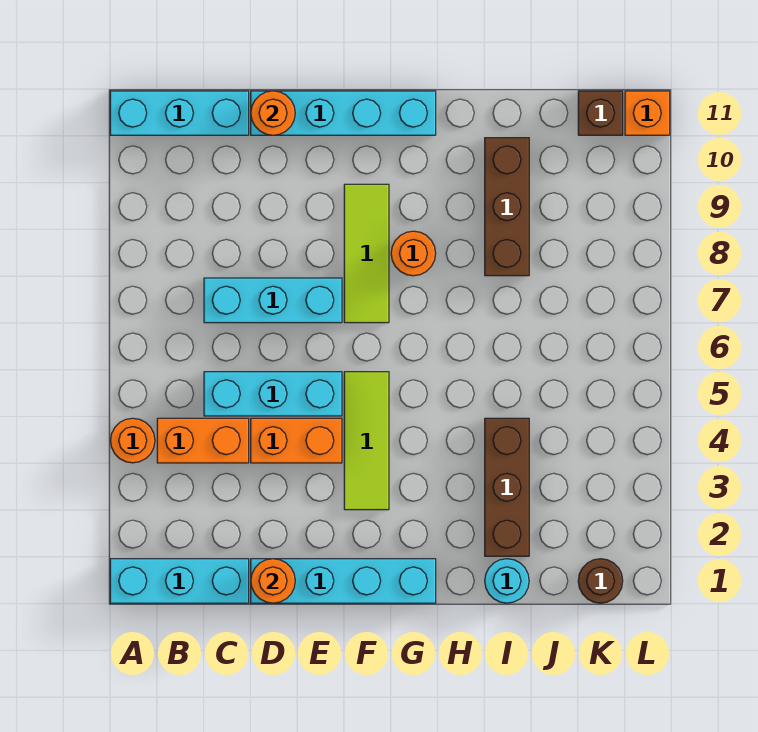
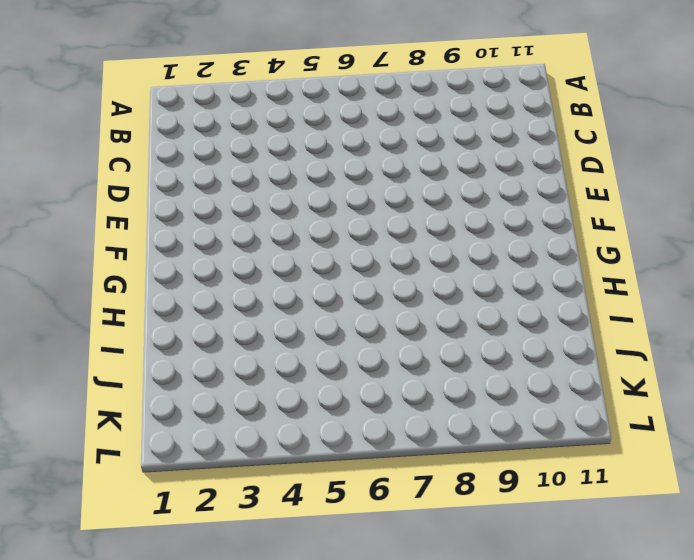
none -> cyan brick A1:C1 level 1
none -> orange round brick A4 level 1
none -> cyan brick A11:C11 level 1

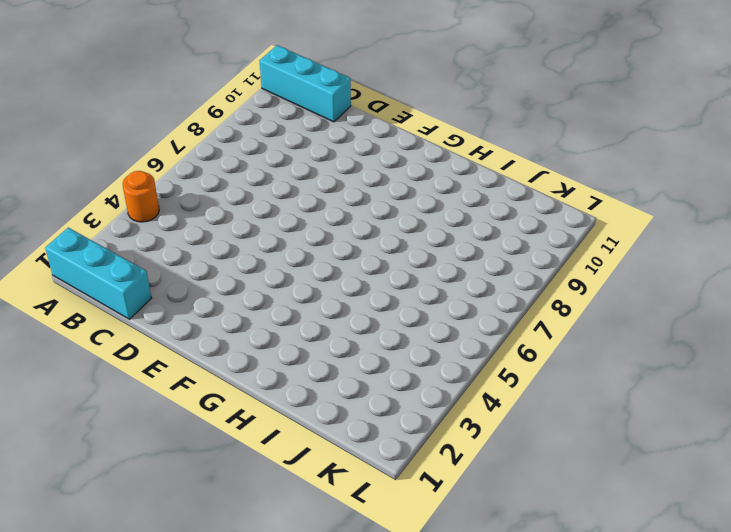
none -> orange brick B4:C4 level 1
none -> cyan brick C5:E5 level 1
none -> cyan brick C7:E7 level 1

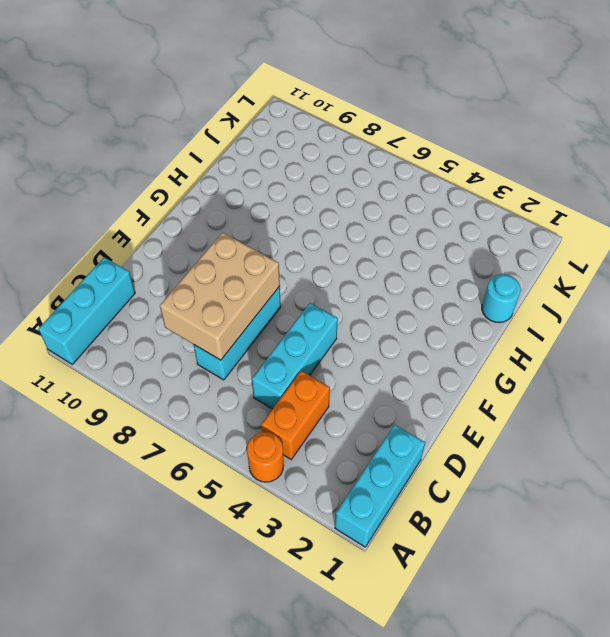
tan brick C7:E8 level 2 -> none
none -> cyan brick D1:G1 level 1
none -> orange brick D4:E4 level 1
none -> cyan brick D11:G11 level 1

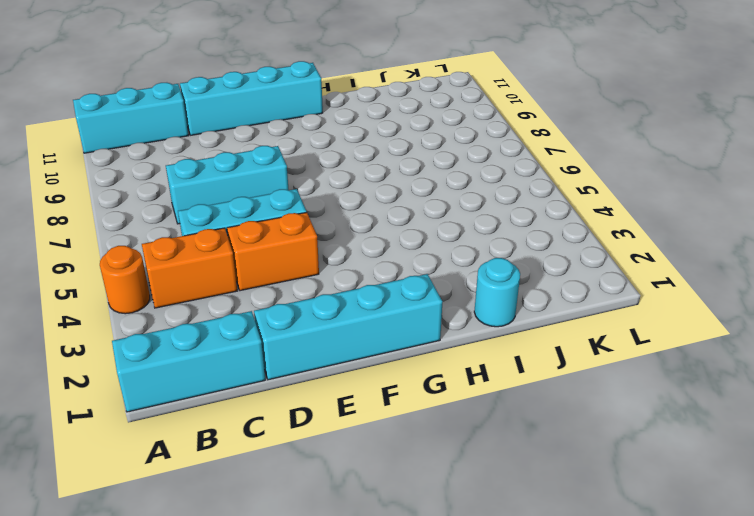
none -> lime tile F3:F5 level 1
none -> lime tile F7:F9 level 1
none -> orange round brick G8 level 1

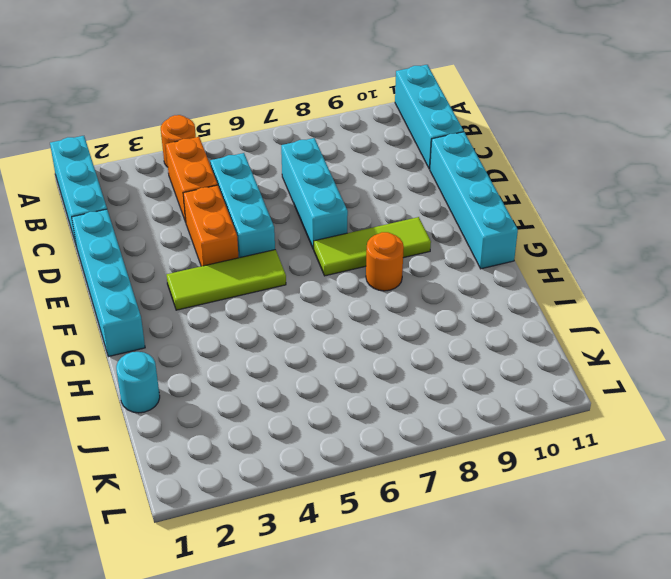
none -> brown brick I2:I4 level 1
none -> brown brick I8:I10 level 1
none -> brown round brick K1 level 1

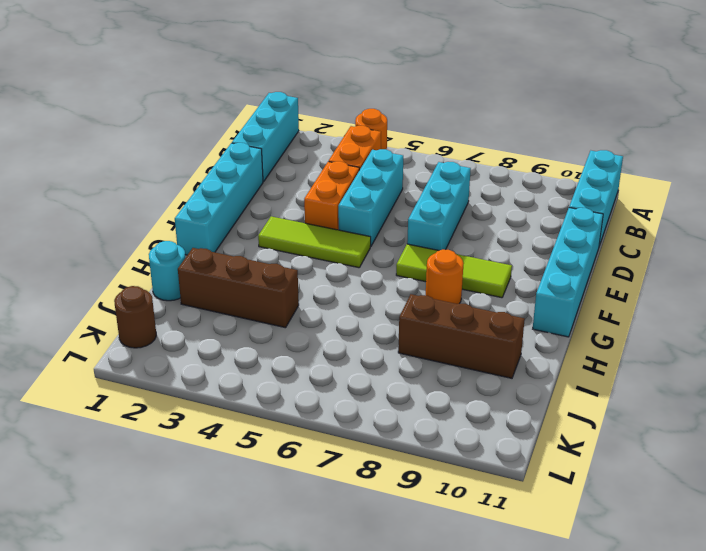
none -> brown brick K11 level 1
none -> orange brick L11 level 1
none -> orange round brick D1 level 2

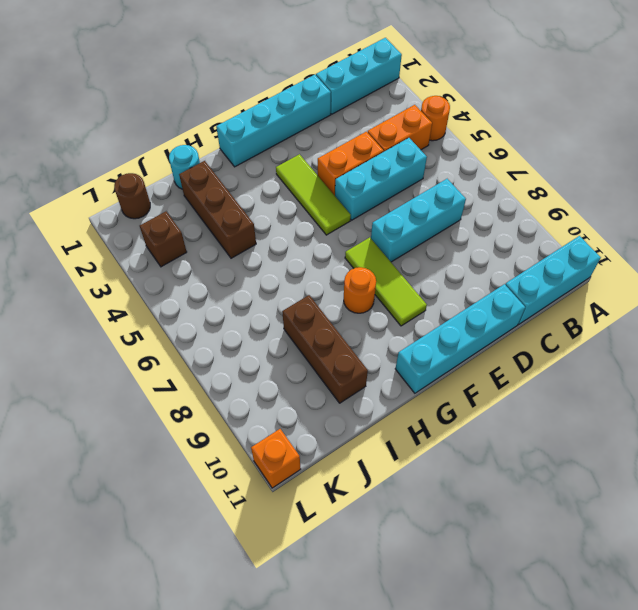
brown brick K3 level 1 -> brown brick K11 level 1
none -> orange round brick D1 level 2
none -> orange round brick D11 level 2

